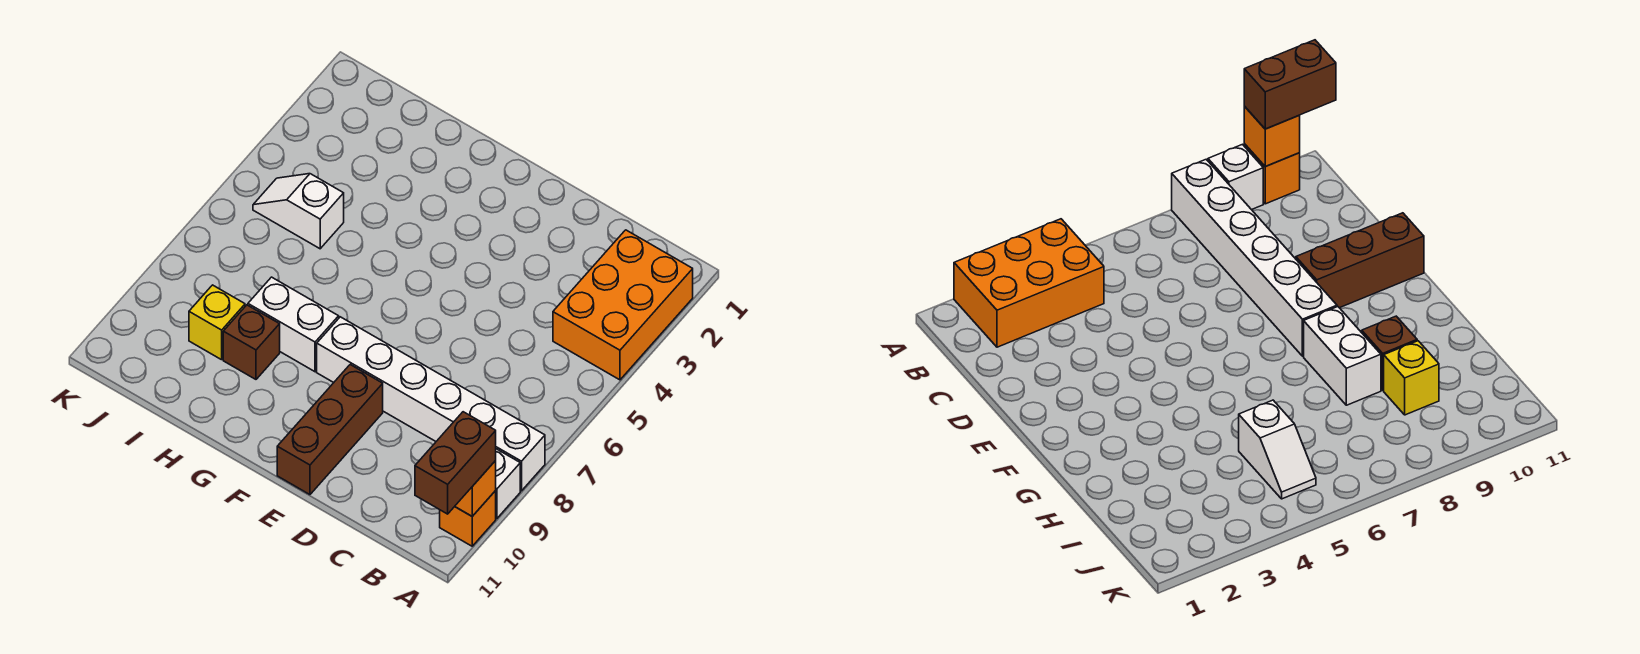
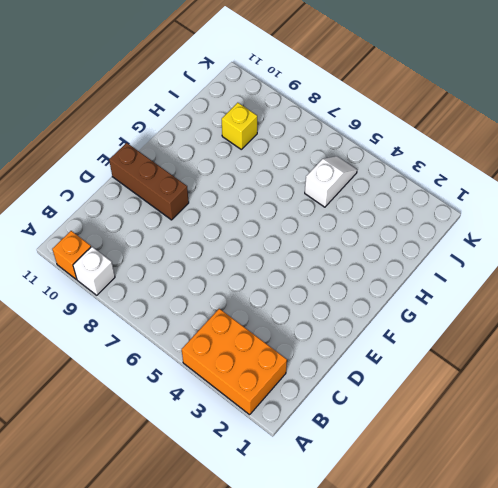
none -> white brick A8:F8 level 1
none -> white brick G8:H8 level 1

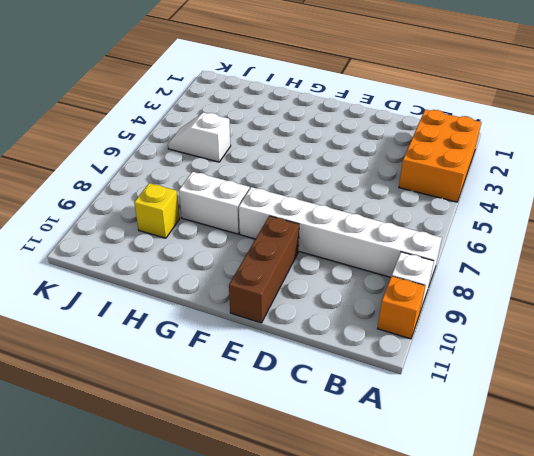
none -> brown brick H9 level 1
none -> orange brick A10 level 2

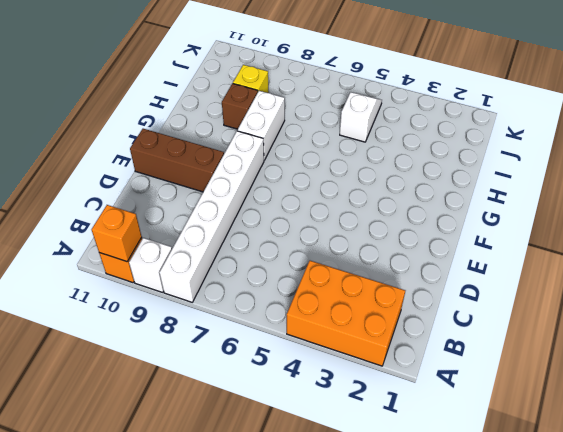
none -> brown brick A10:A11 level 3

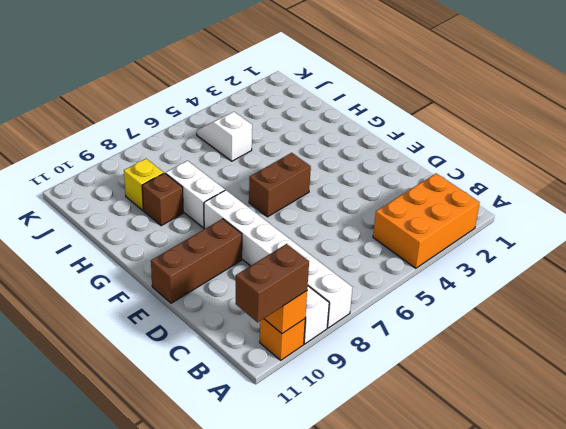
brown brick F5:F6 level 1 -> none

